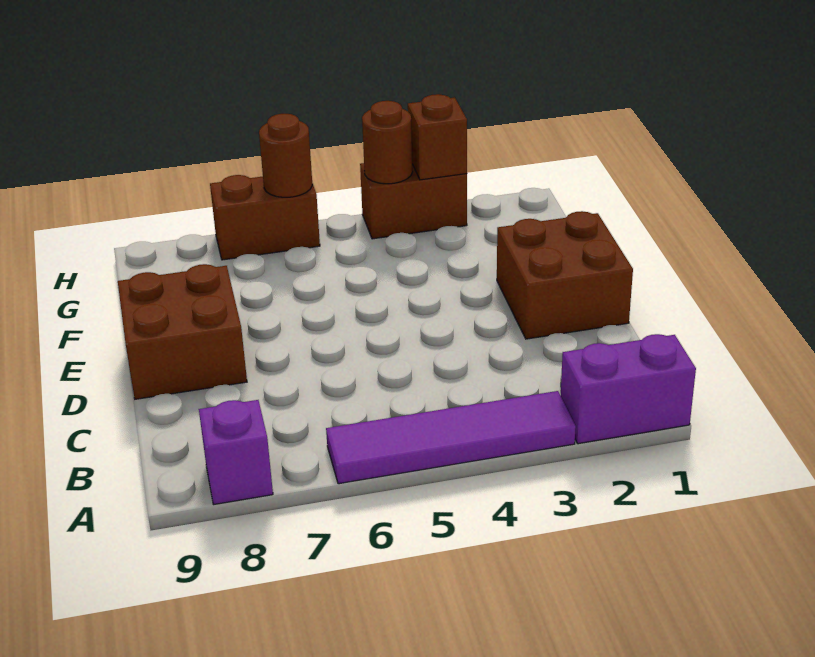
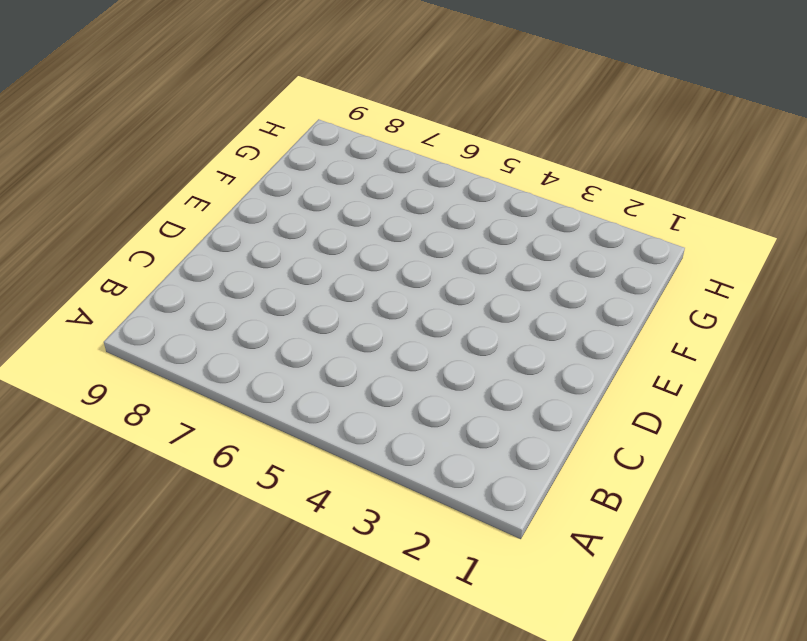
none -> purple brick A1:A2 level 1
none -> purple tile A3:A6 level 1

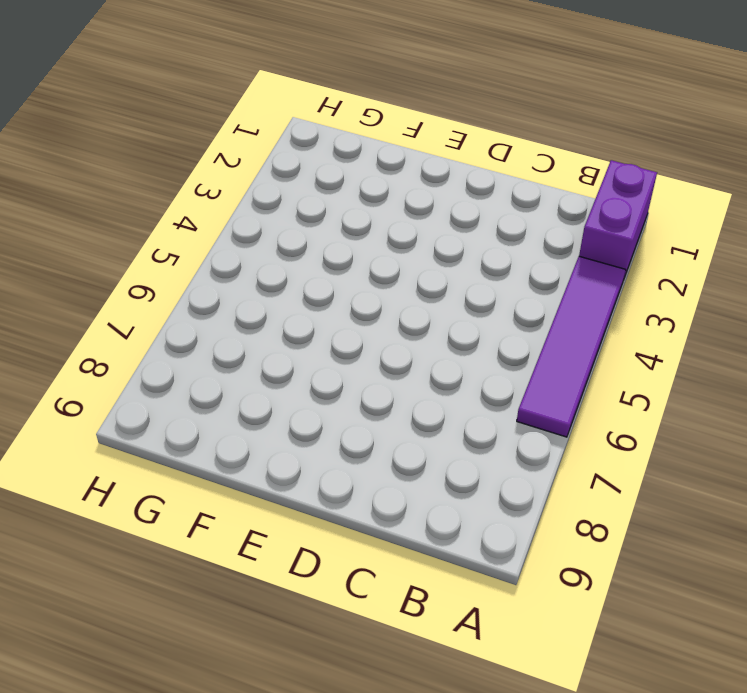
none -> purple brick A8 level 1
none -> brown brick D1:E2 level 1

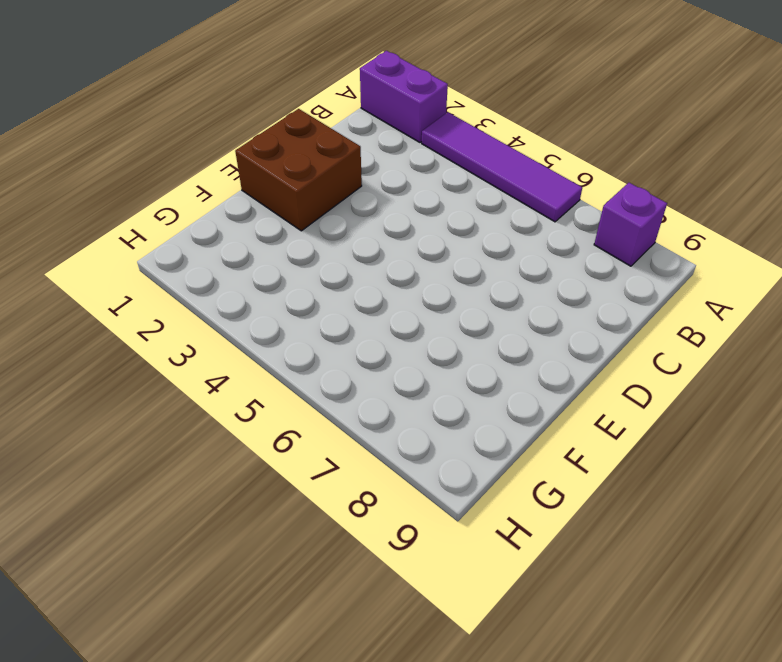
none -> brown brick D8:E9 level 1
none -> brown brick H3:H4 level 1

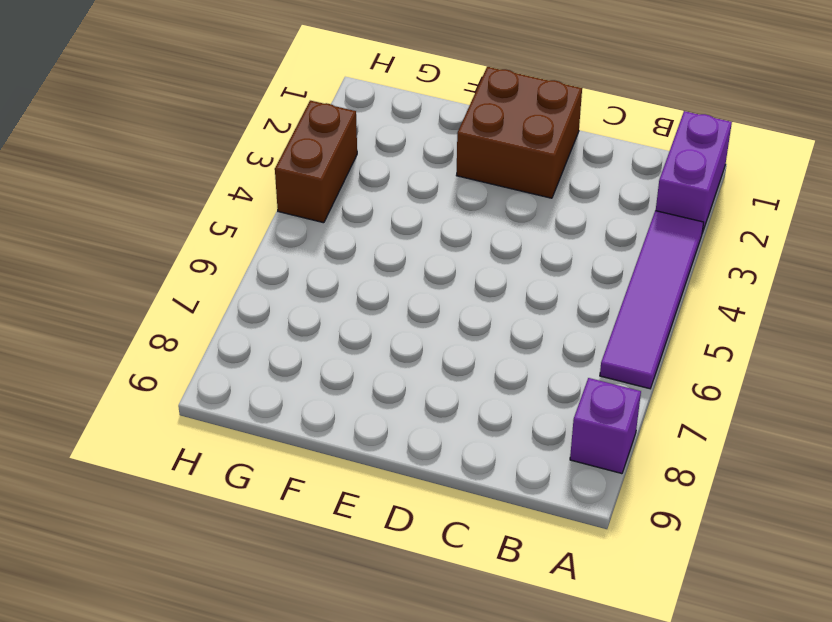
none -> brown brick D8:E9 level 1
none -> brown brick H6:H7 level 1

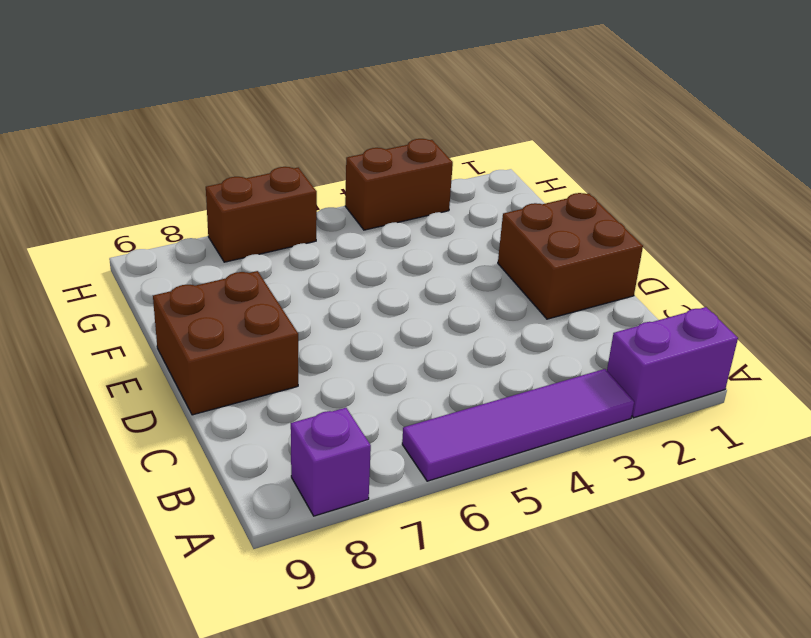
none -> brown brick H3 level 2
none -> brown round brick H4 level 2

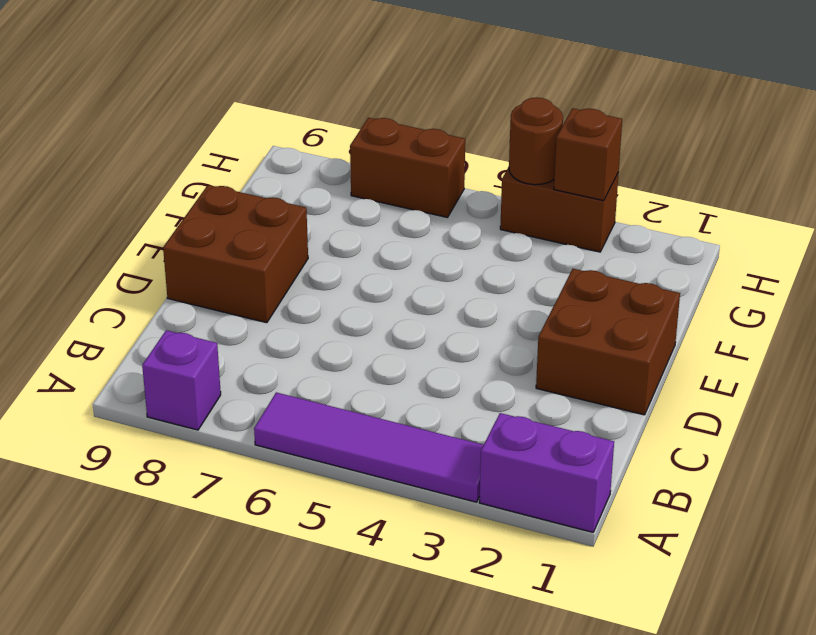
none -> brown round brick H6 level 2

